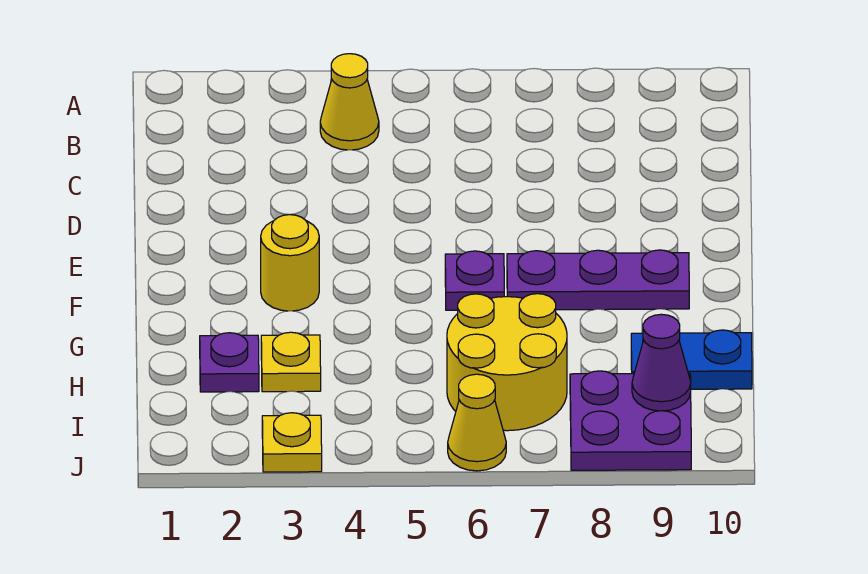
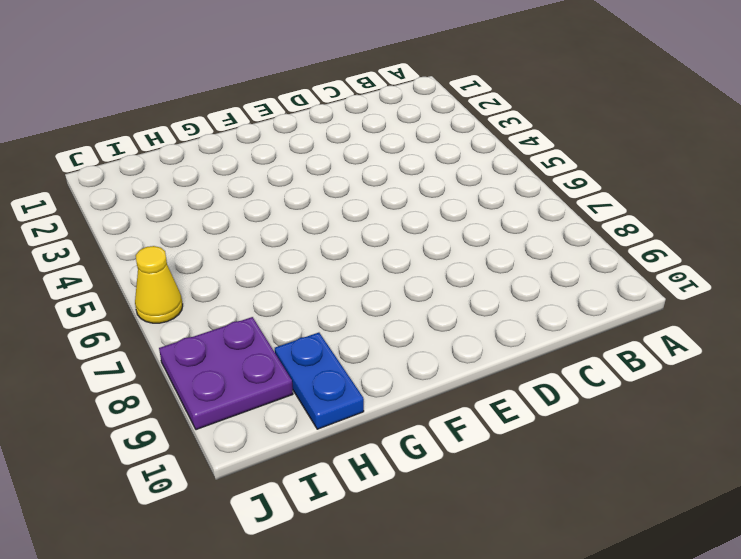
none -> yellow cone B4 level 1
none -> yellow round brick F3 level 1
none -> purple plate F6 level 1

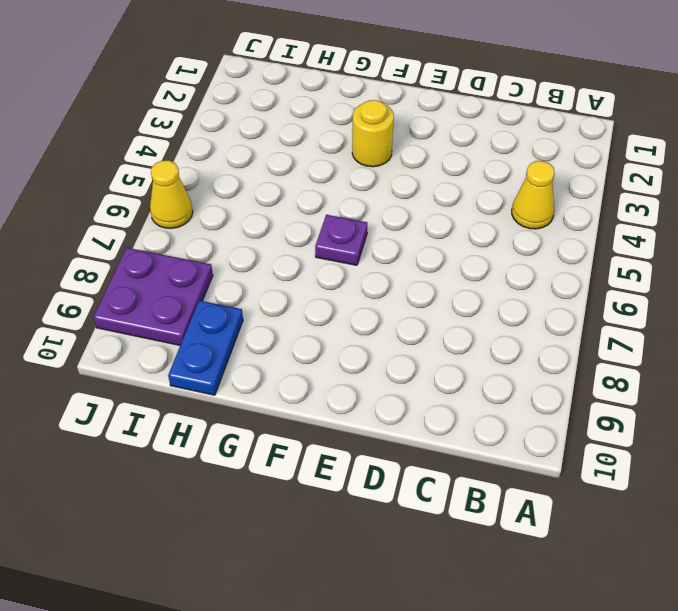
none -> purple plate F7:F9 level 1
none -> purple plate H2 level 1
none -> yellow plate H3 level 1

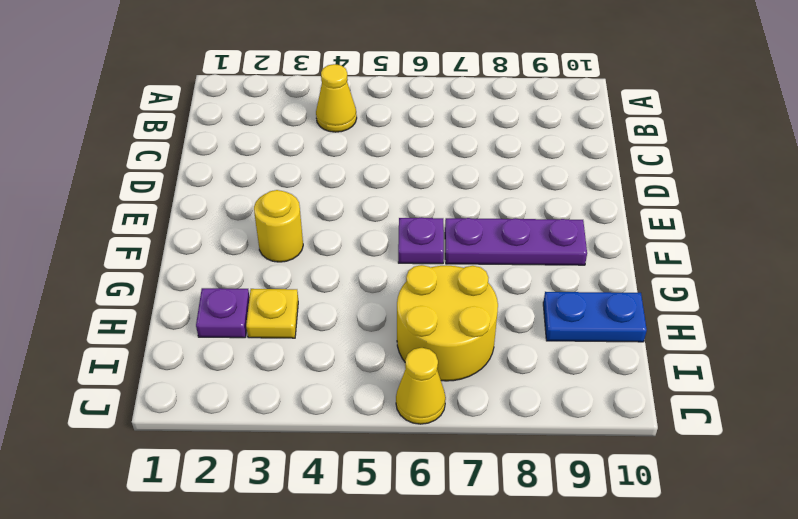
none -> purple plate I8:J9 level 1
none -> yellow plate J3 level 1
none -> purple cone I9 level 2

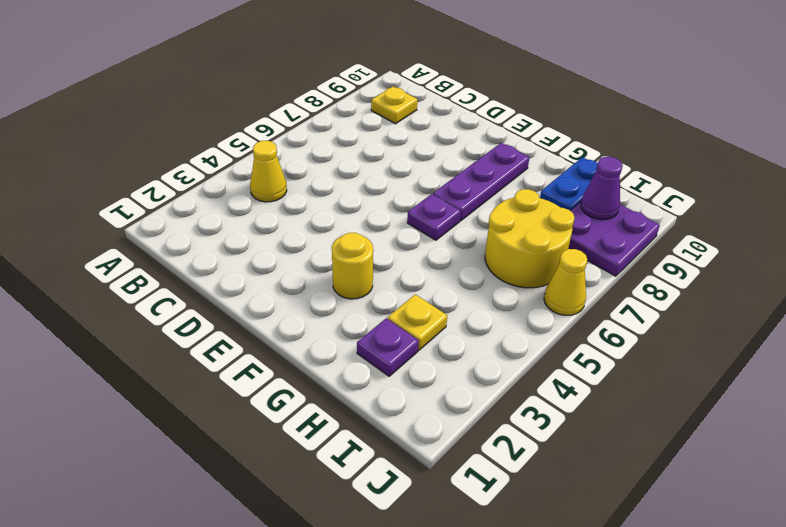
yellow plate B9 level 1 -> yellow plate J3 level 1

